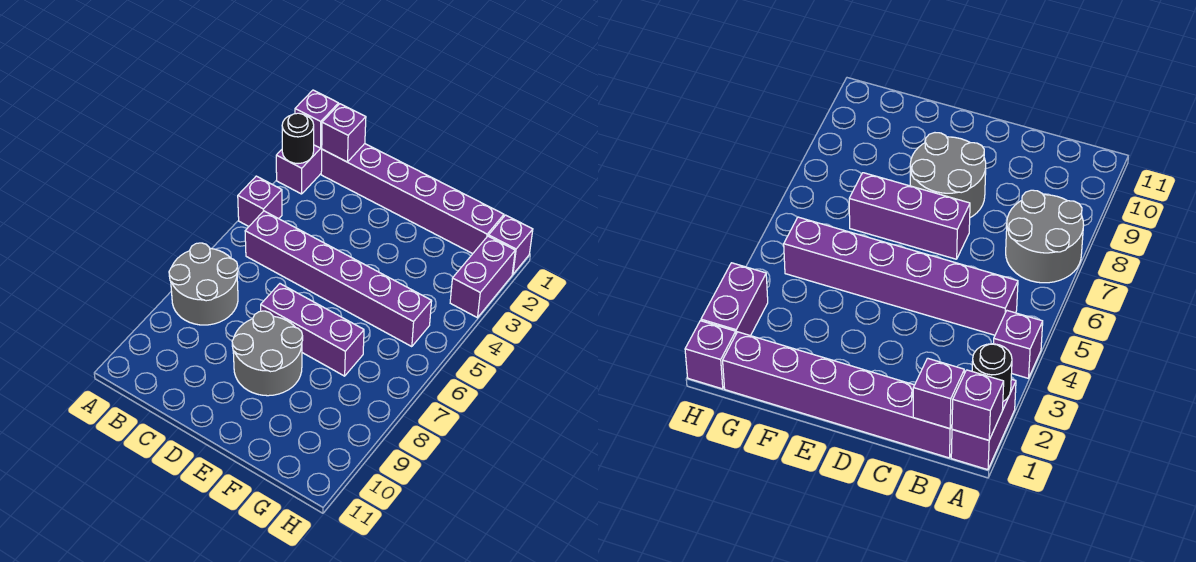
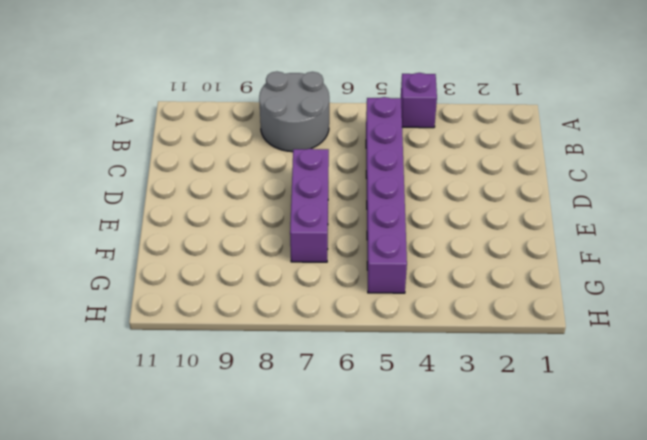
none -> purple brick A1:A2 level 1
none -> purple brick B1:G1 level 1
none -> grey round brick D8:E9 level 1

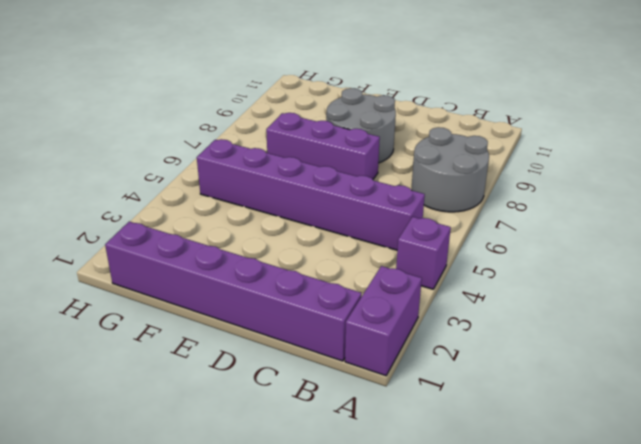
none -> purple brick H1 level 1
none -> purple brick H2:H3 level 1
none -> purple brick A1 level 2

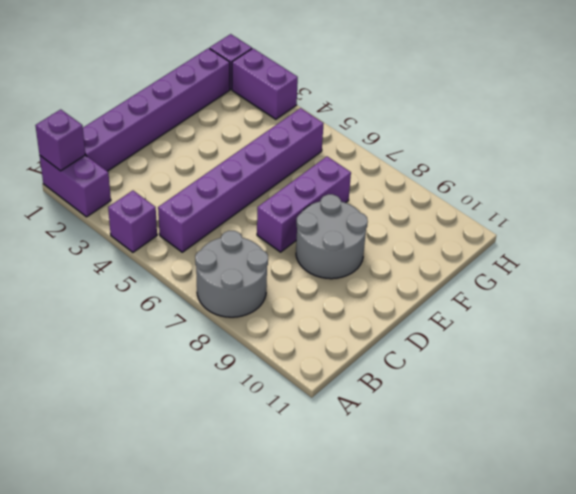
none -> black round brick A2 level 2
none -> purple brick B1 level 2

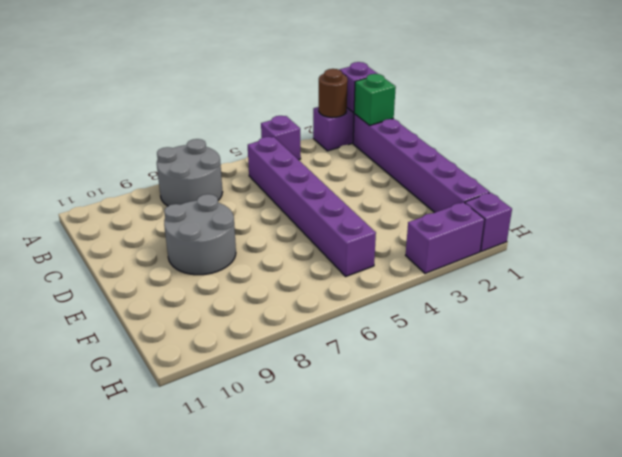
brown round brick A2 level 2 -> black round brick A2 level 2
green brick B1 level 2 -> purple brick B1 level 2
none -> purple brick D7:F7 level 1

